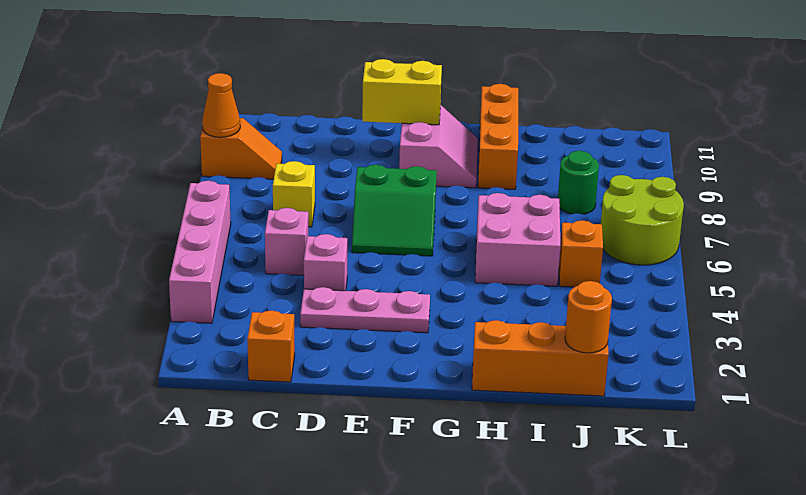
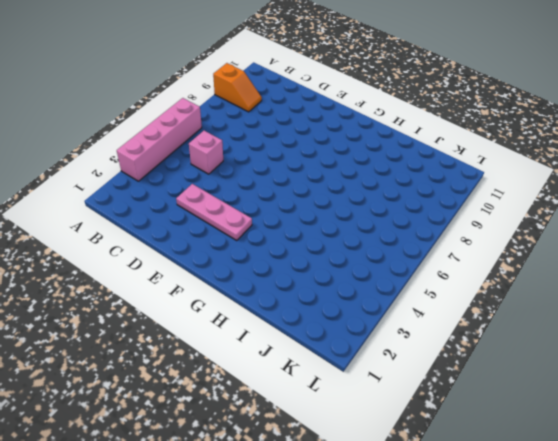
none -> orange brick C1 level 1
none -> yellow brick C7 level 1
none -> pink brick D4 level 1

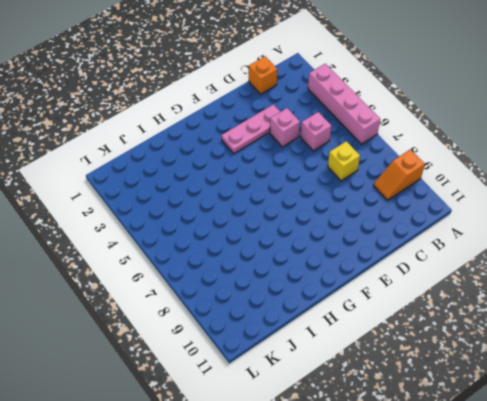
none -> green slope E6:F7 level 1 top 7
none -> pink slope F9:G10 level 1 top F
none -> orange brick H1:J1 level 1

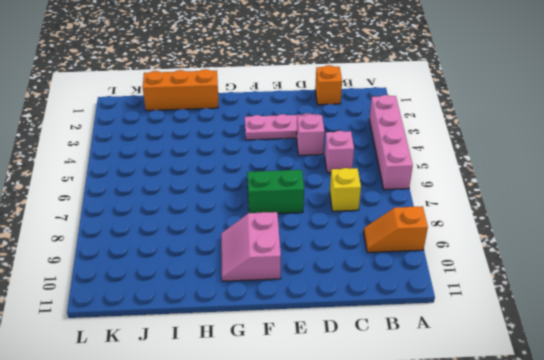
none -> pink brick H5:I6 level 1
none -> orange brick H9:H11 level 1
none -> orange brick J5 level 1

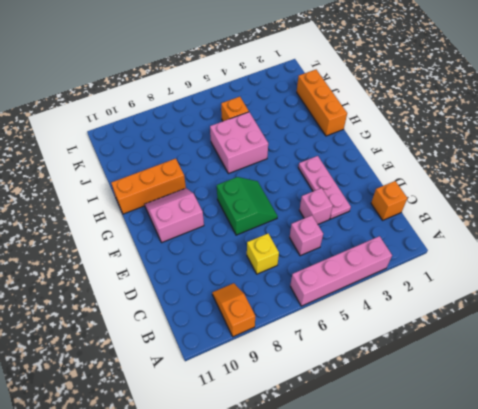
none -> green round brick J8 level 1
none -> lime round brick K6:L7 level 1
none -> orange cone A9 level 2

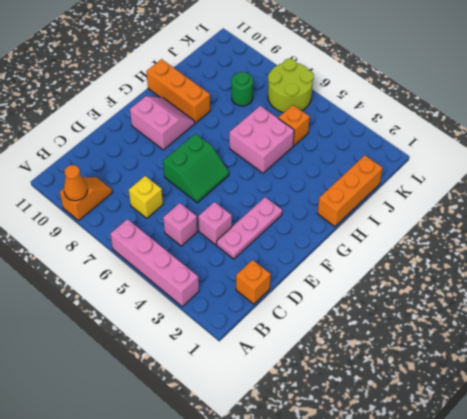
none -> yellow brick E10:F10 level 2
none -> orange round brick J1 level 2

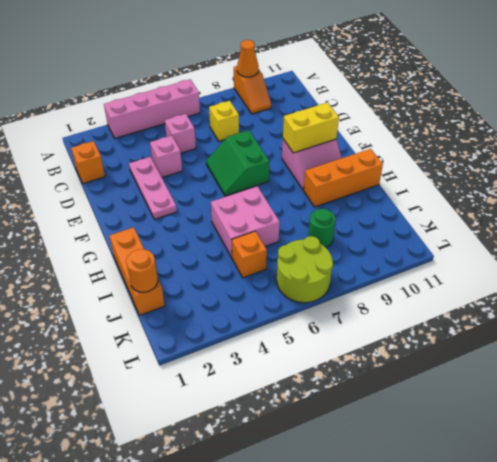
yellow brick F9:F10 level 2 -> yellow brick E10:F10 level 2

